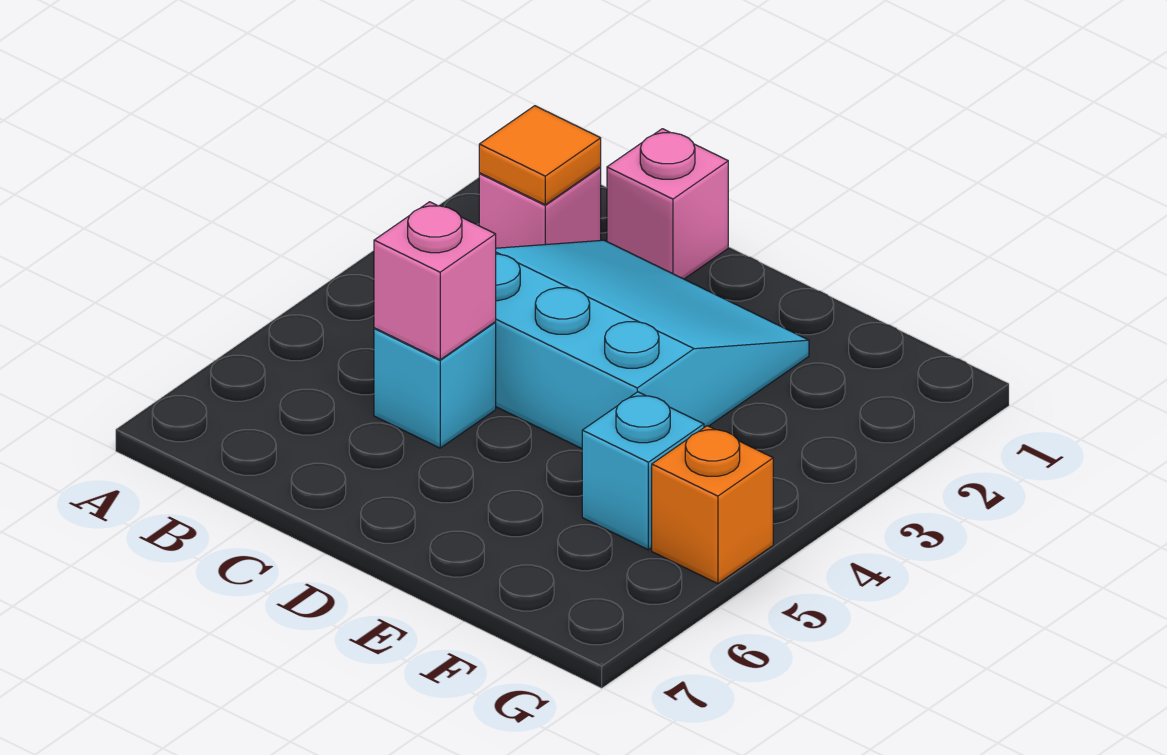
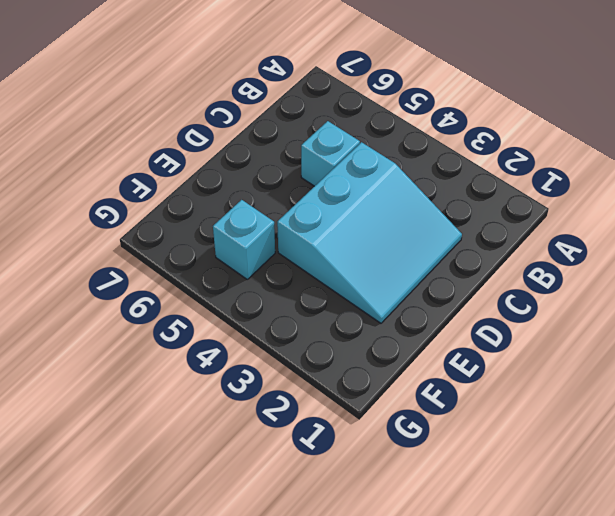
none -> pink brick B2 level 1
none -> pink brick C1 level 1

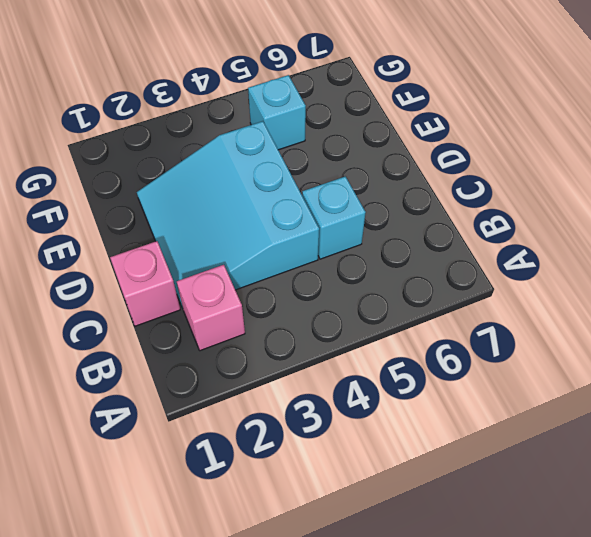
none -> orange brick G5 level 1
none -> orange tile B2 level 2

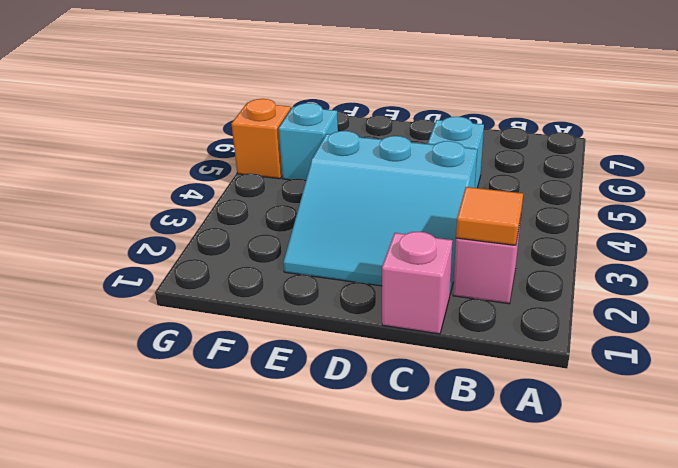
none -> pink brick C5 level 2

